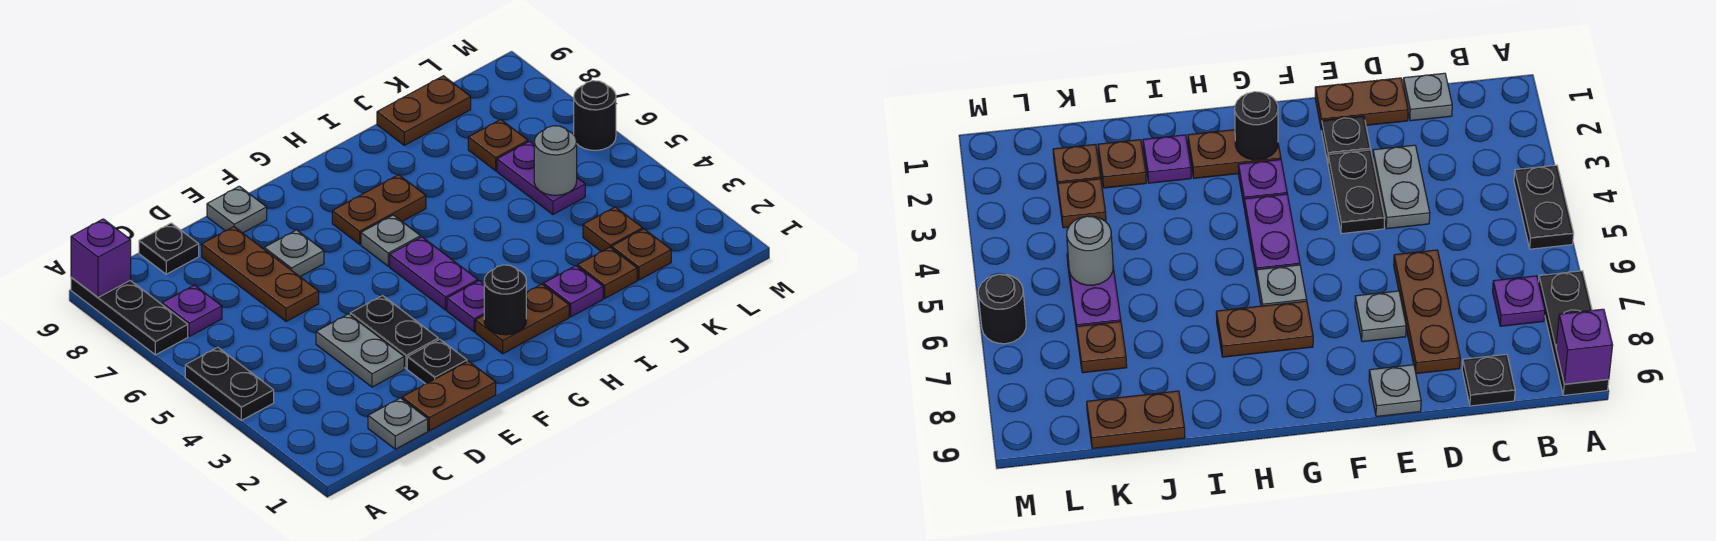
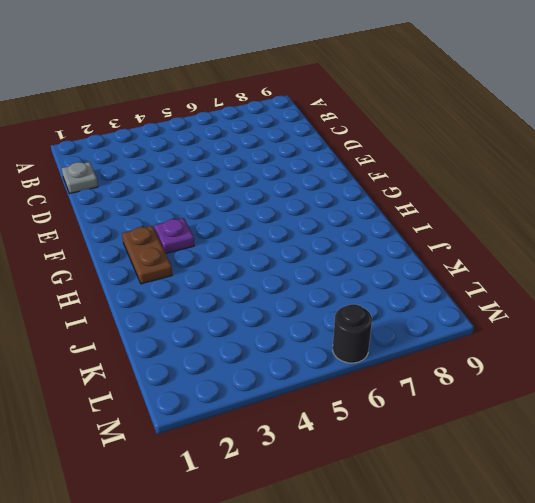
none -> black plate A4:A5 level 1
none -> black plate A7:A9 level 1
none -> purple plate B7 level 1

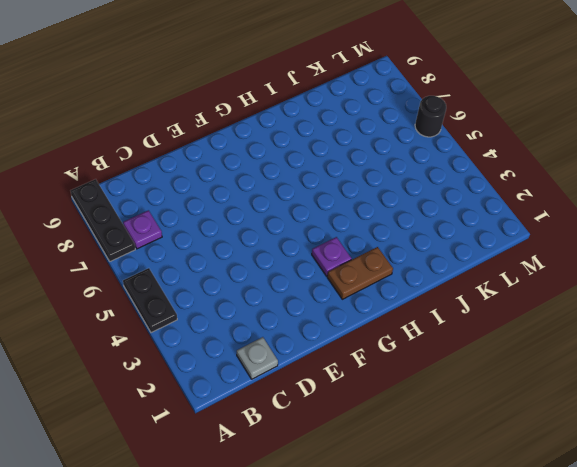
none -> black plate C9 level 1
none -> brown plate D1:E1 level 1
none -> grey plate D3:D4 level 1

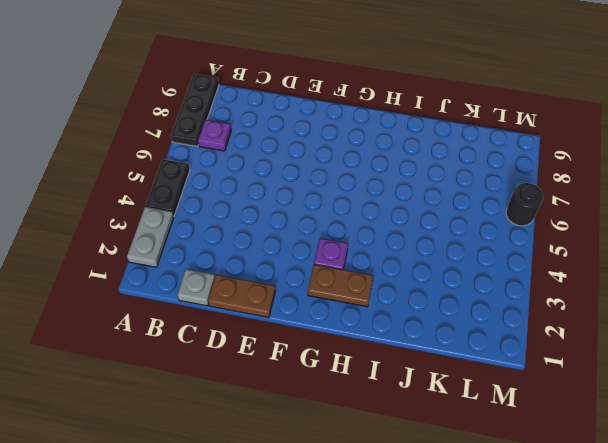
grey plate A2:A3 level 1 -> grey plate D3:D4 level 1
none -> black plate C9 level 1
none -> brown plate D6:D8 level 1
none -> black plate E2 level 1

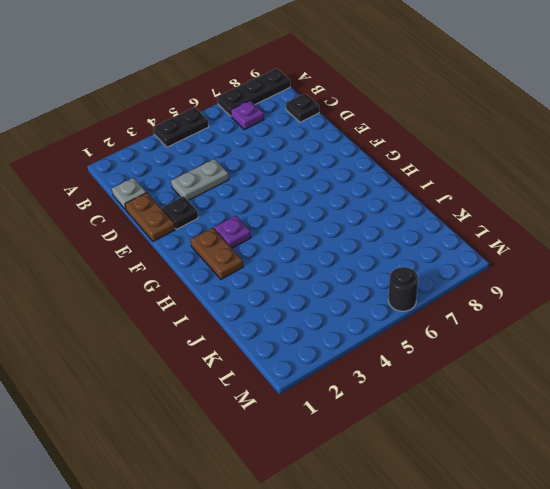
none -> brown plate D6:D8 level 1
none -> black plate E3:E4 level 1
none -> grey plate E7 level 1

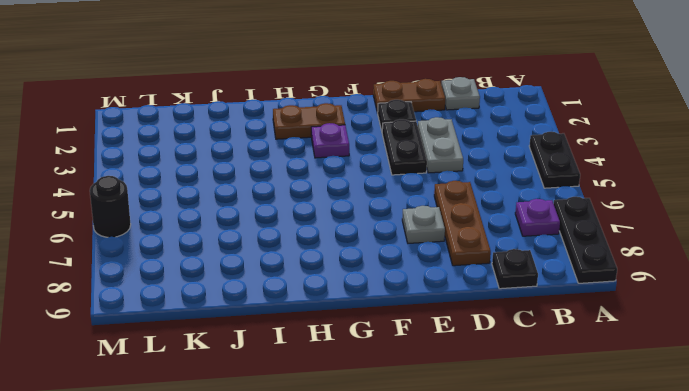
none -> grey plate E9 level 1
none -> purple plate G4:G5 level 1
none -> grey plate G6 level 1

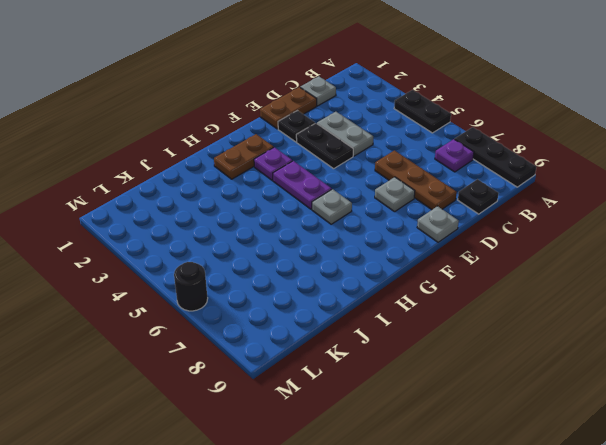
none -> brown plate G7:H7 level 1
none -> purple plate I2 level 1
none -> brown plate J2 level 1

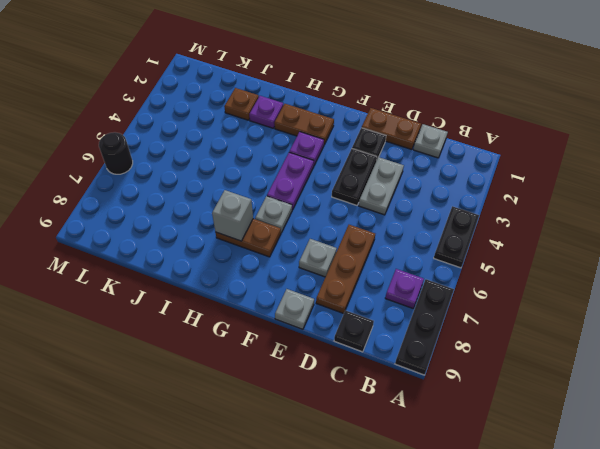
grey brick H7 level 2 -> none
none -> brown plate J9:K9 level 1
none -> brown plate K2 level 1
none -> brown plate K3 level 1

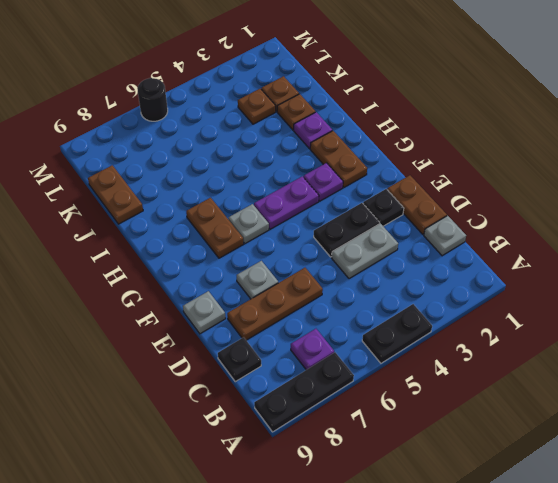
none -> purple plate K5:K6 level 1
none -> brown plate K7 level 1
none -> purple brick A9 level 2

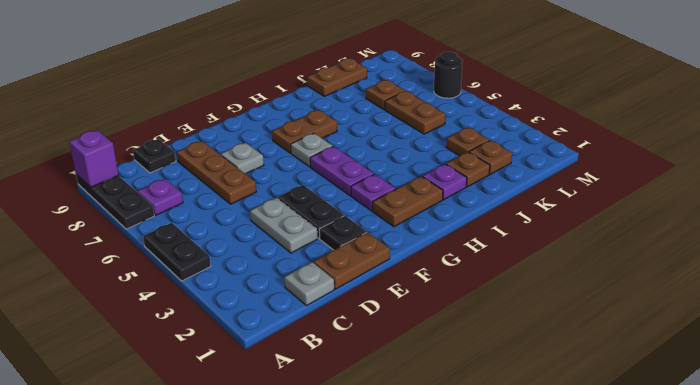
brown plate K5:K6 level 1 -> purple plate K5:K6 level 1
none -> grey plate E9 level 1
none -> black round brick G2 level 2
none -> grey round brick K5 level 2

